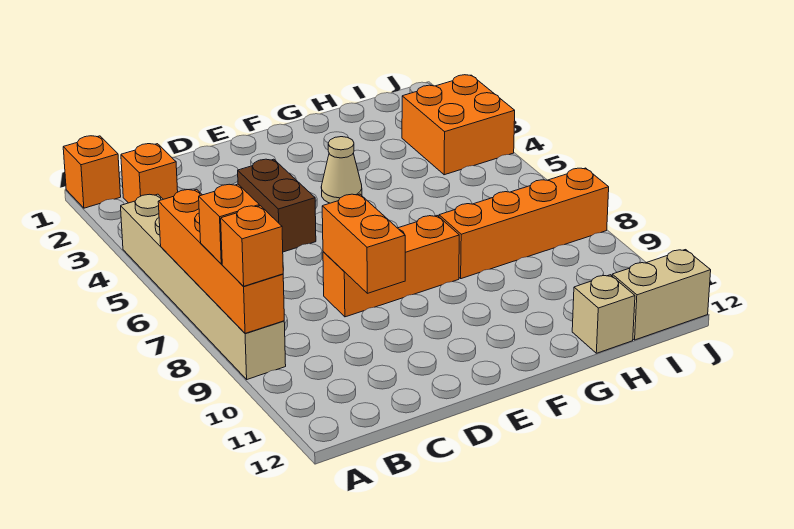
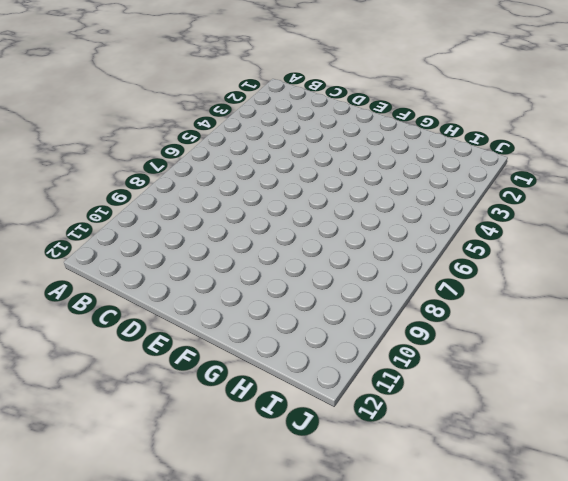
none -> orange brick A1 level 1
none -> tan brick A4:A9 level 1
none -> orange brick B2 level 1

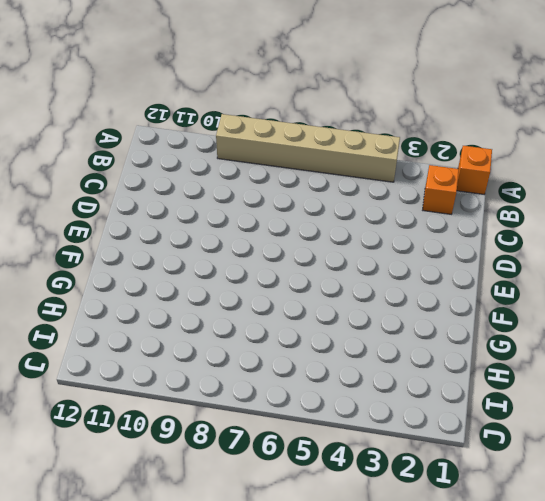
none -> brown brick D4:D5 level 1
none -> orange brick D8:F8 level 1
none -> tan cone F4 level 1

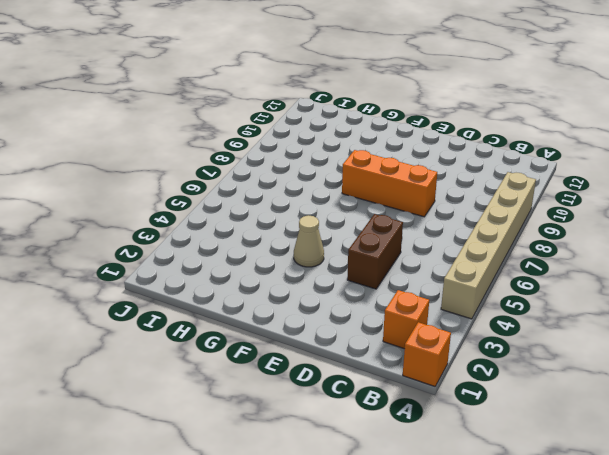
none -> orange brick G8:J8 level 1
none -> tan brick H12 level 1
none -> orange brick I3:J4 level 1

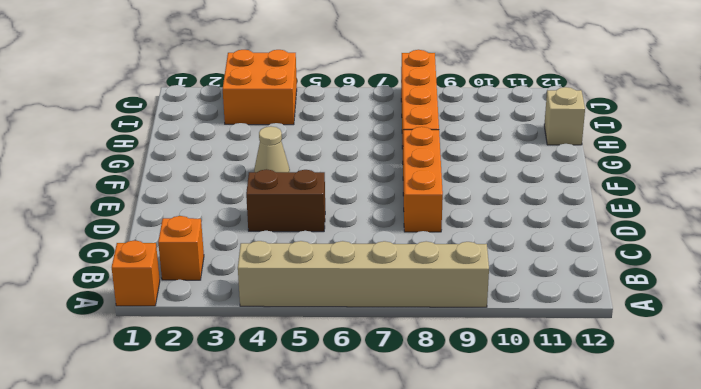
none -> tan brick I12:J12 level 1
none -> orange brick A6:A9 level 2
none -> orange brick D8:D9 level 2

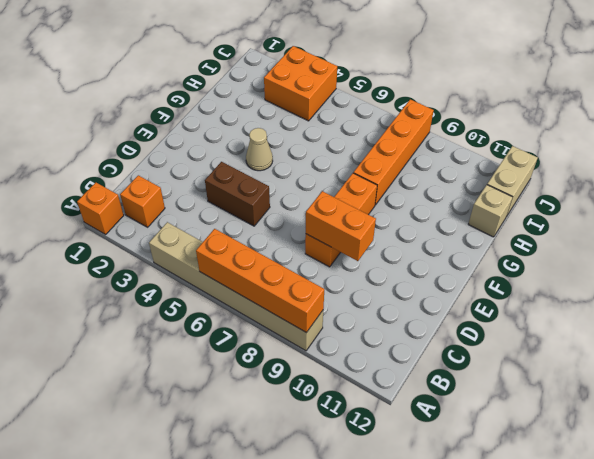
none -> orange brick A8 level 3
none -> orange brick A9 level 3

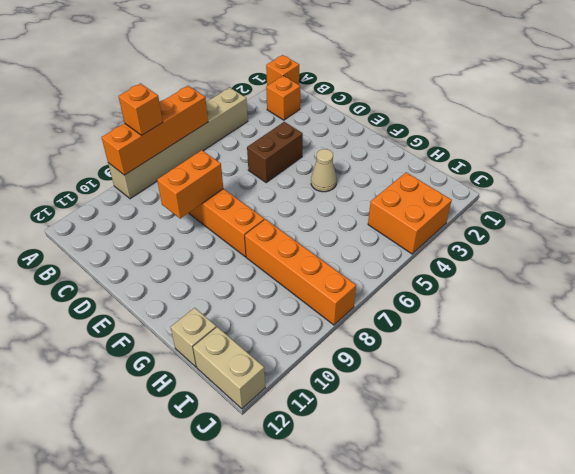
none -> orange brick A9 level 3

